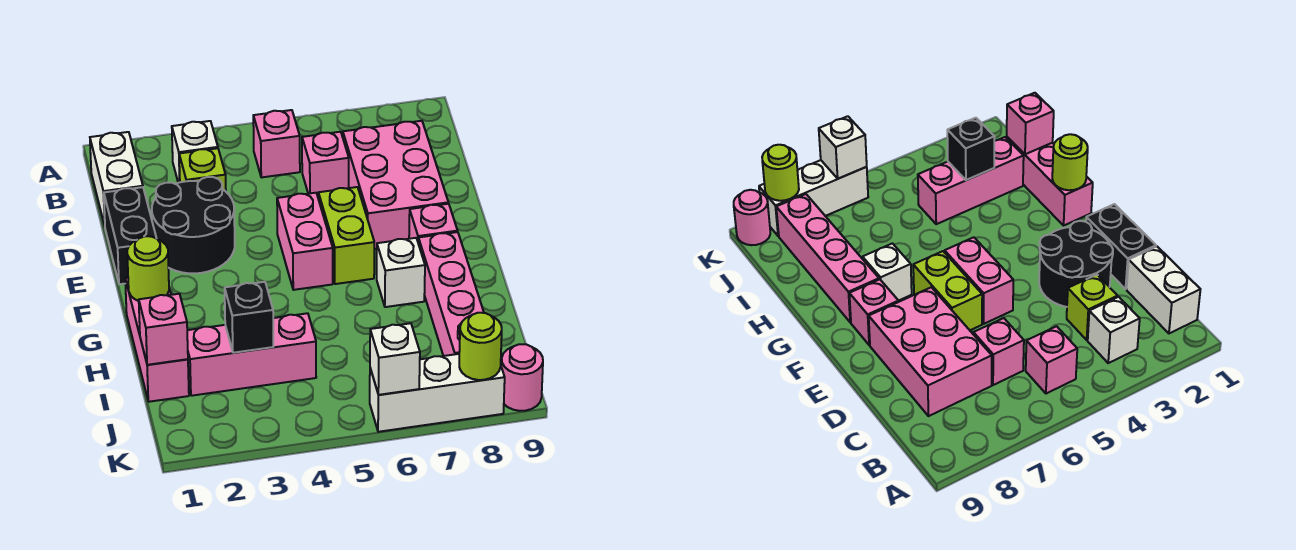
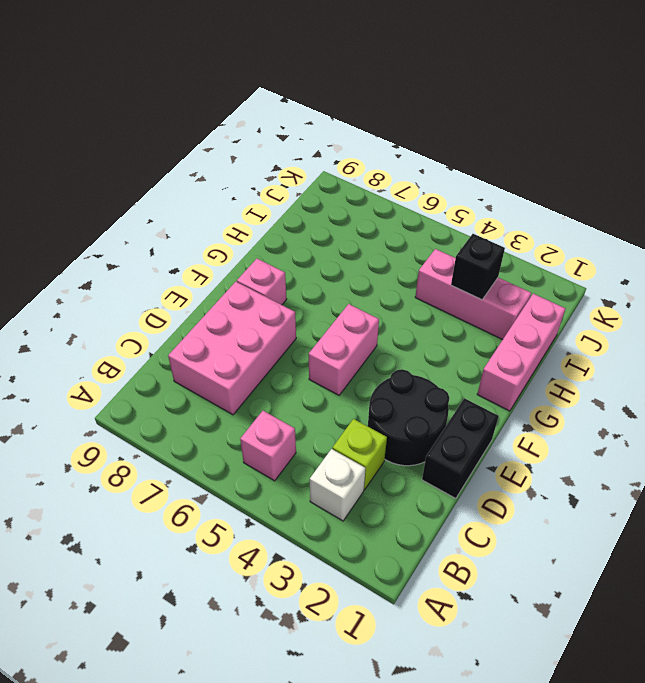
none -> white brick B1:C1 level 1
none -> pink brick C6 level 1
none -> lime brick E6:F6 level 1

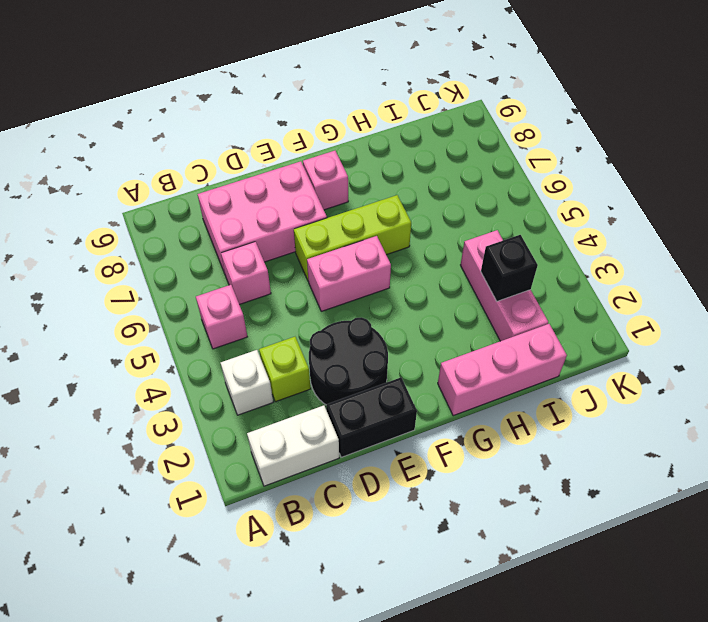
lime brick E6:G6 level 1 -> lime brick E6:F6 level 1
none -> white brick G7 level 1
none -> pink brick G8:J8 level 1
none -> white brick K6:K8 level 1

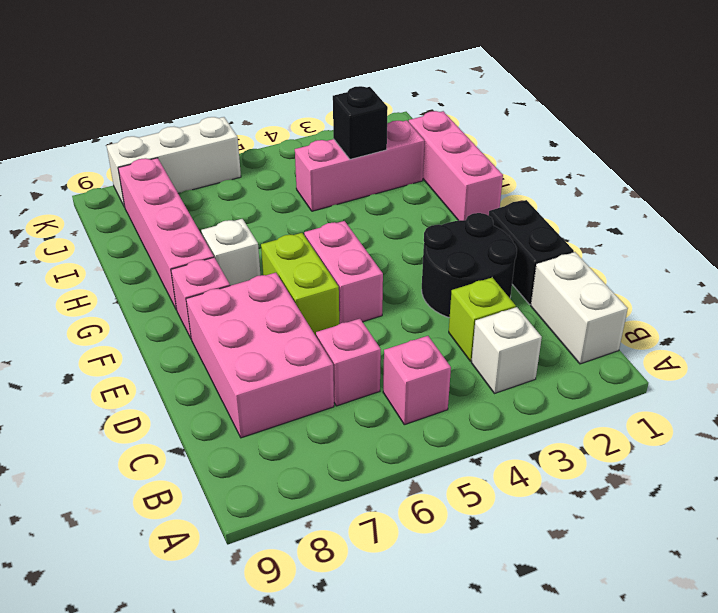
none -> pink round brick K9 level 1
none -> lime round brick G1 level 2
none -> pink brick I1 level 2

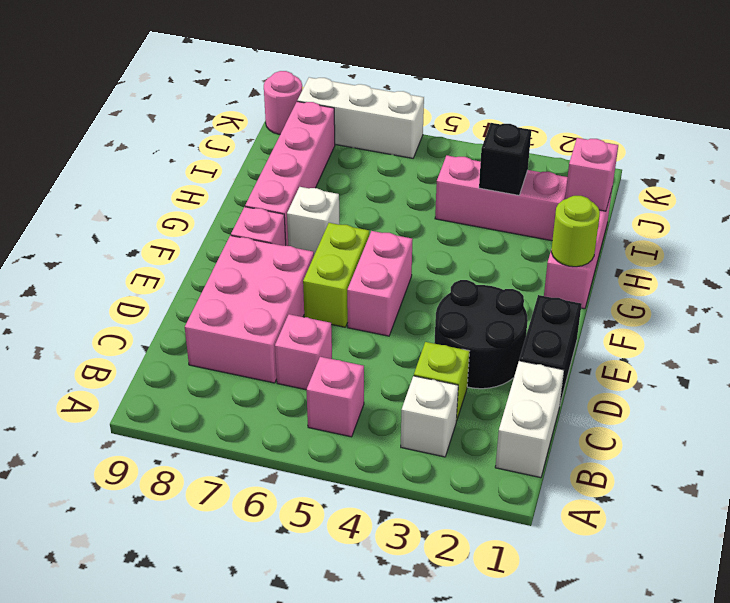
none -> white brick K6 level 2
none -> lime round brick K8 level 2

